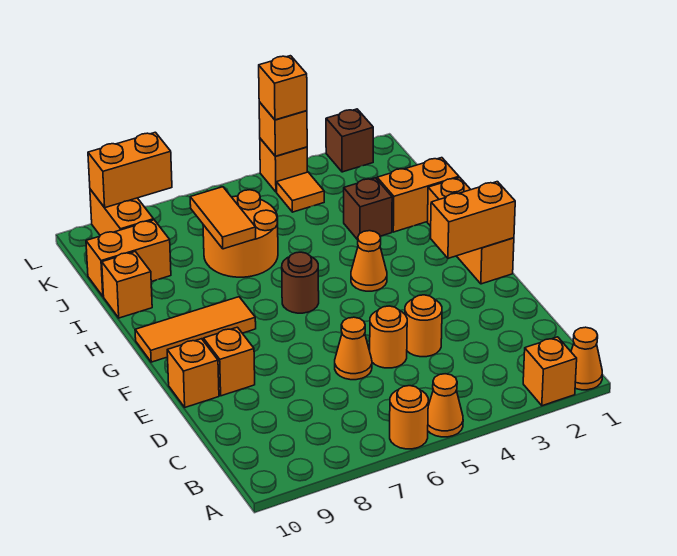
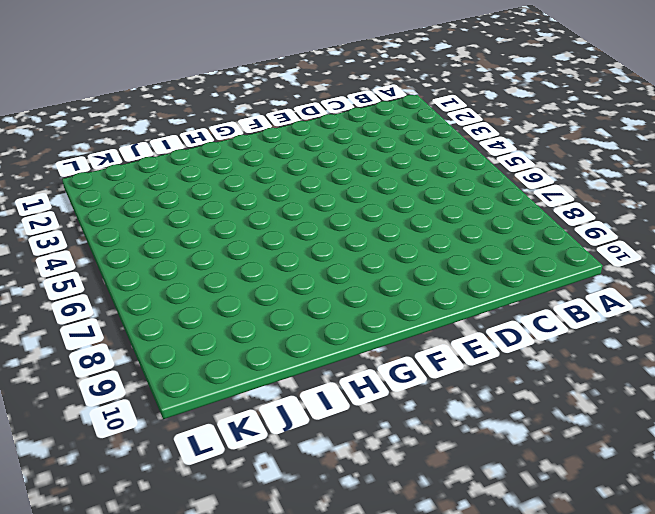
none -> orange cone A1 level 1
none -> orange brick A2 level 1
none -> orange cone A5 level 1

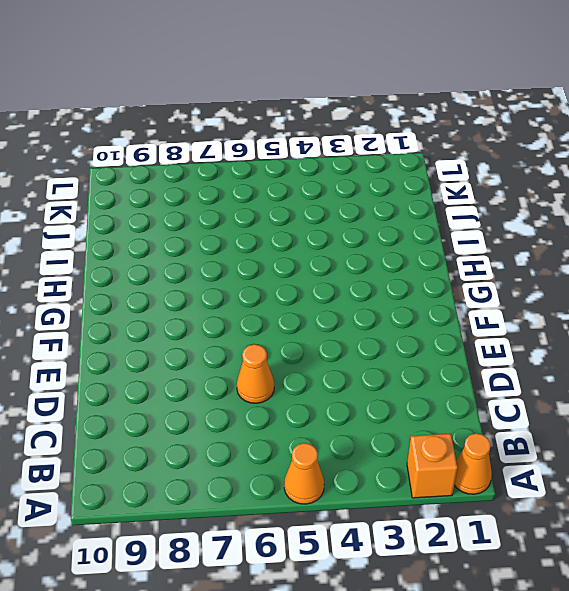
none -> orange round brick A6 level 1
none -> orange round brick D4 level 1
none -> orange round brick D5 level 1

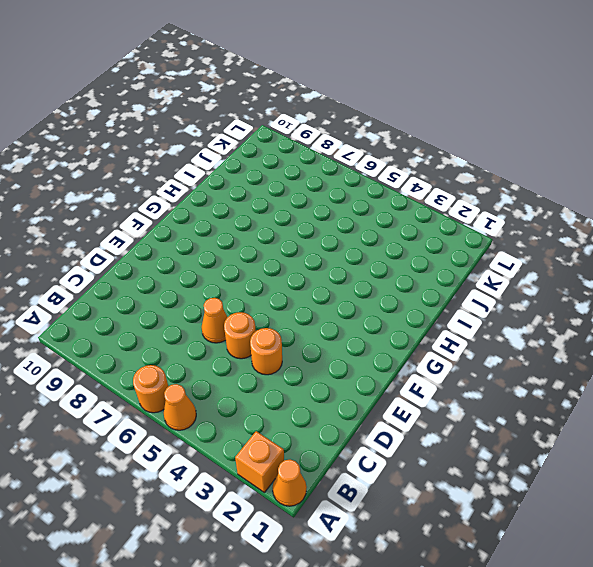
none -> orange brick E9 level 1
none -> orange brick E10 level 1
none -> orange brick F1:H1 level 1

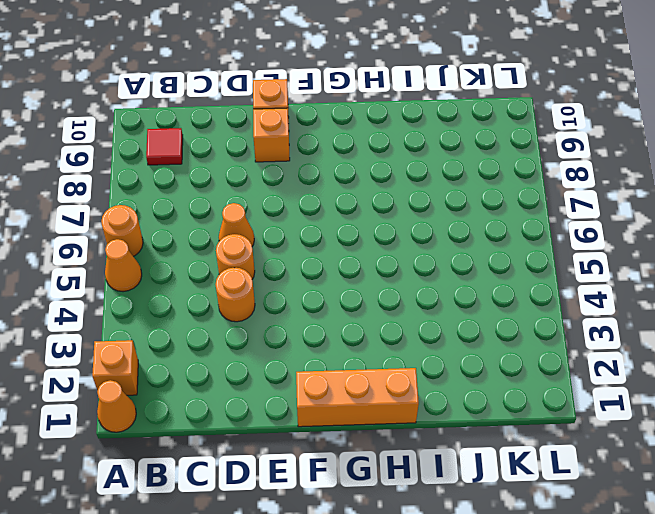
red tile B9 level 1 -> none
none -> orange cone G4 level 1
none -> brown round brick G6 level 1
none -> orange tile G8:G10 level 1

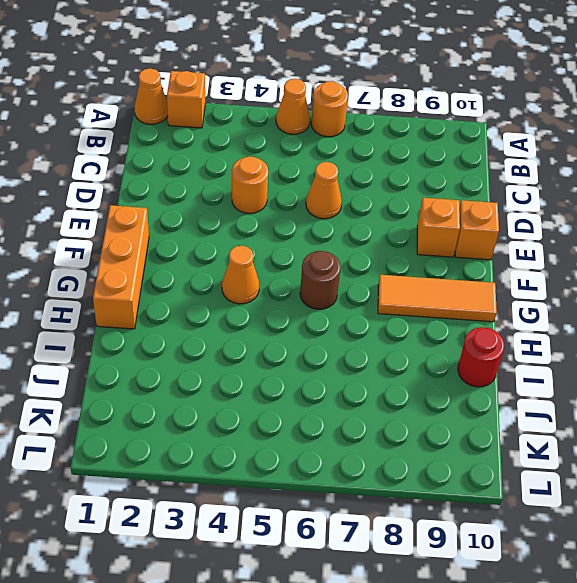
red round brick I10 level 1 -> orange brick I10 level 1
none -> orange round brick D5 level 1
none -> orange brick I1:I2 level 1
none -> brown brick I3 level 1

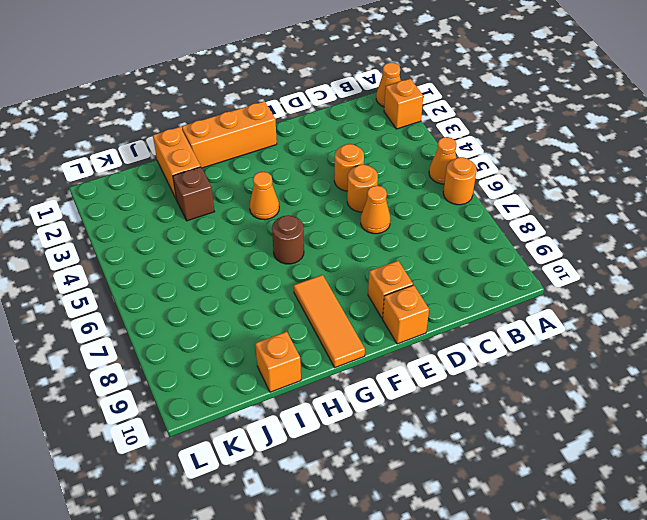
none -> orange round brick I6:J7 level 1
none -> orange brick J9:J10 level 1
none -> orange tile K4 level 1

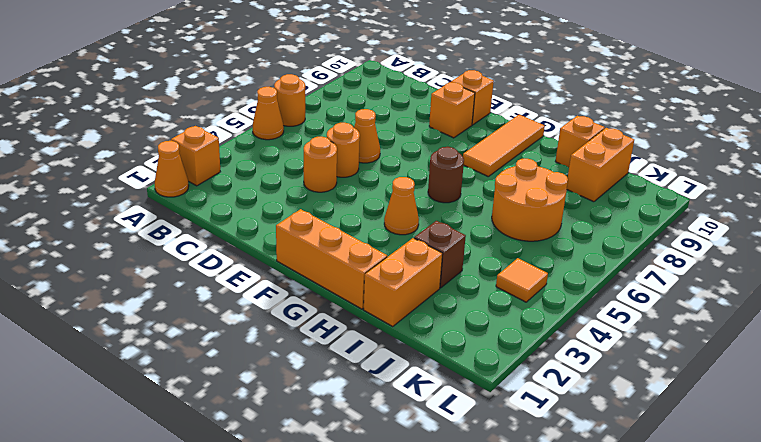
none -> orange brick K9:L9 level 1
none -> brown brick L2 level 1
none -> orange brick L4 level 1

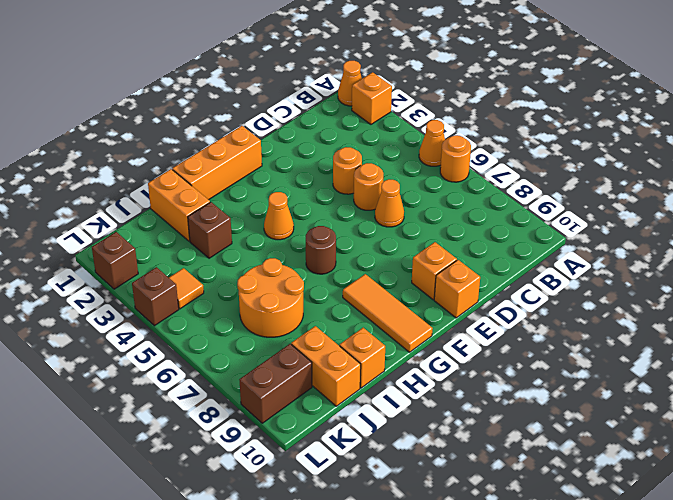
brown brick K9:L9 level 1 -> orange brick K9:L9 level 1
brown brick L4 level 1 -> orange brick L4 level 1
none -> orange brick F1:F2 level 2
none -> orange tile I7:J7 level 2
none -> orange brick L4 level 2

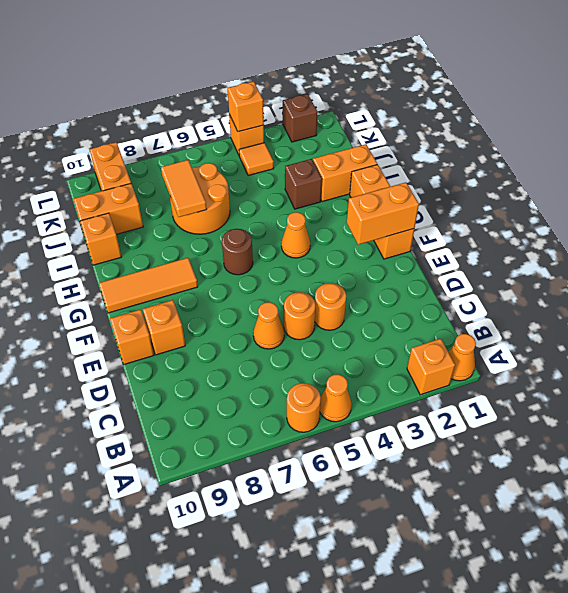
none -> orange brick L8:L9 level 2
none -> orange brick L4 level 3

